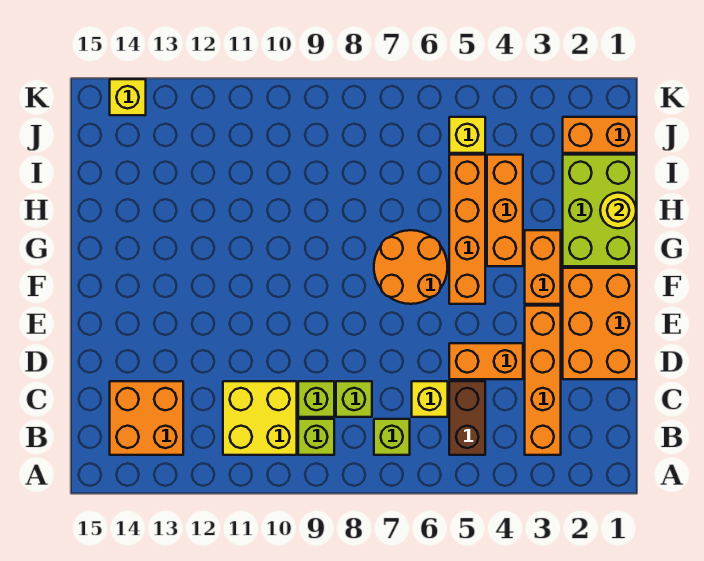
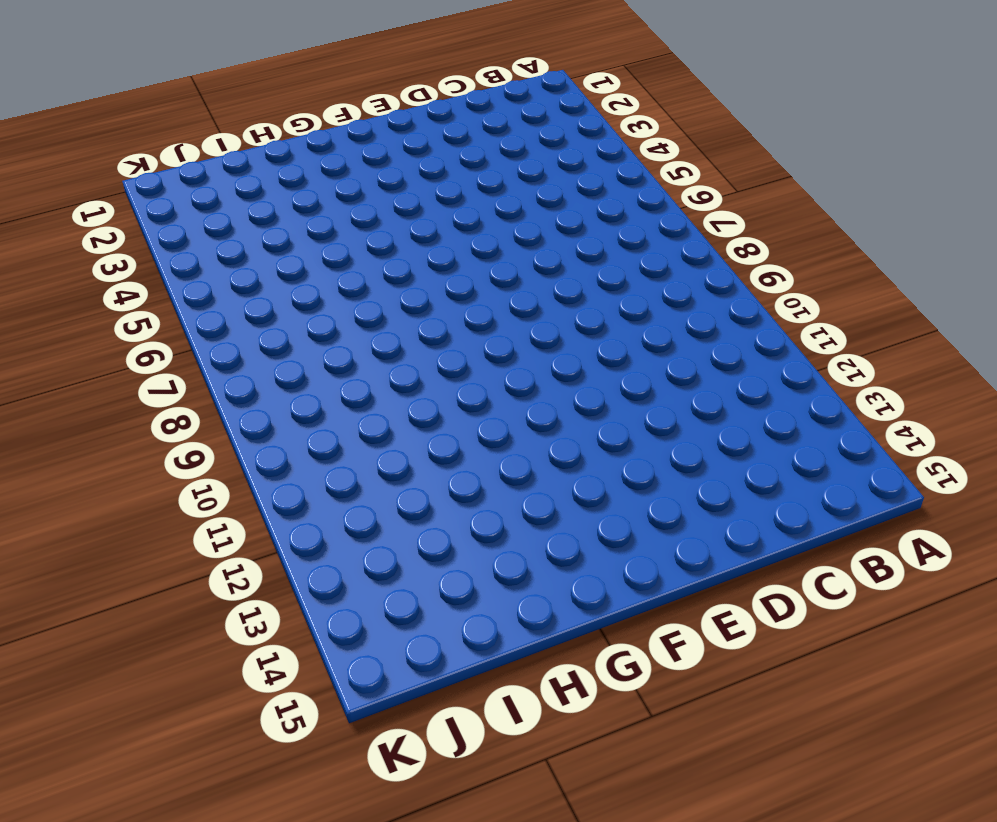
none -> orange brick B3:E3 level 1
none -> brown brick B5:C5 level 1
none -> lime brick B7 level 1

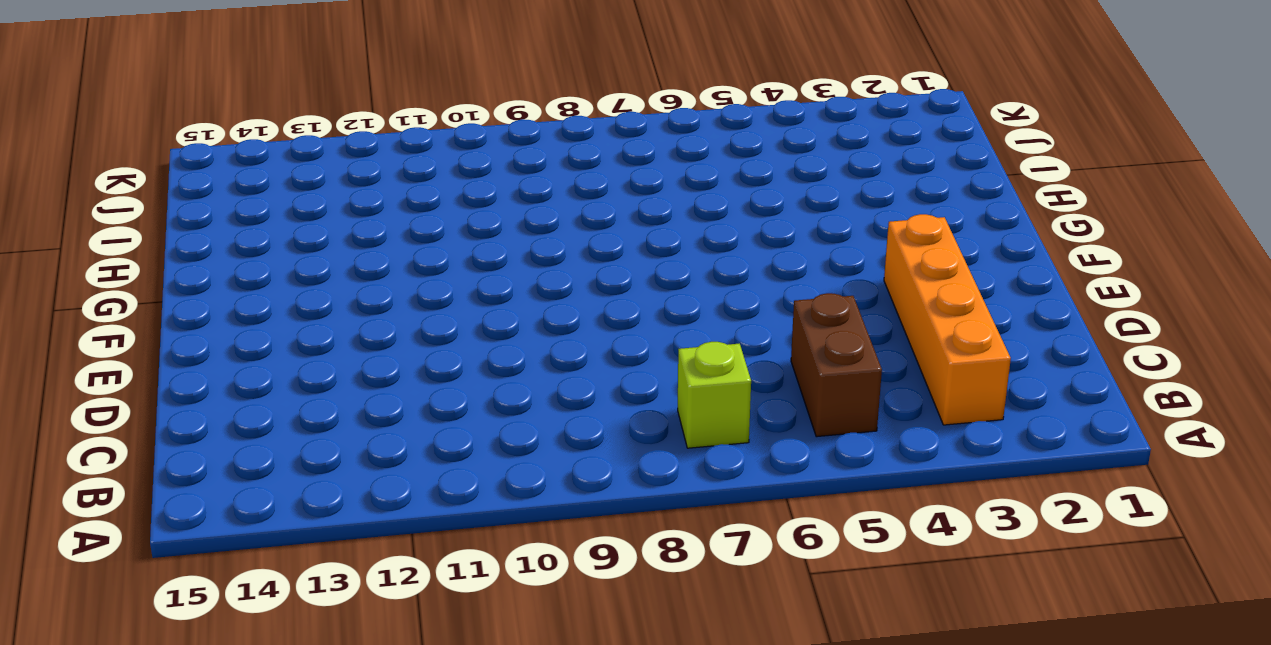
none -> lime brick B9 level 1
none -> yellow brick B10:C11 level 1
none -> orange brick B13:C14 level 1

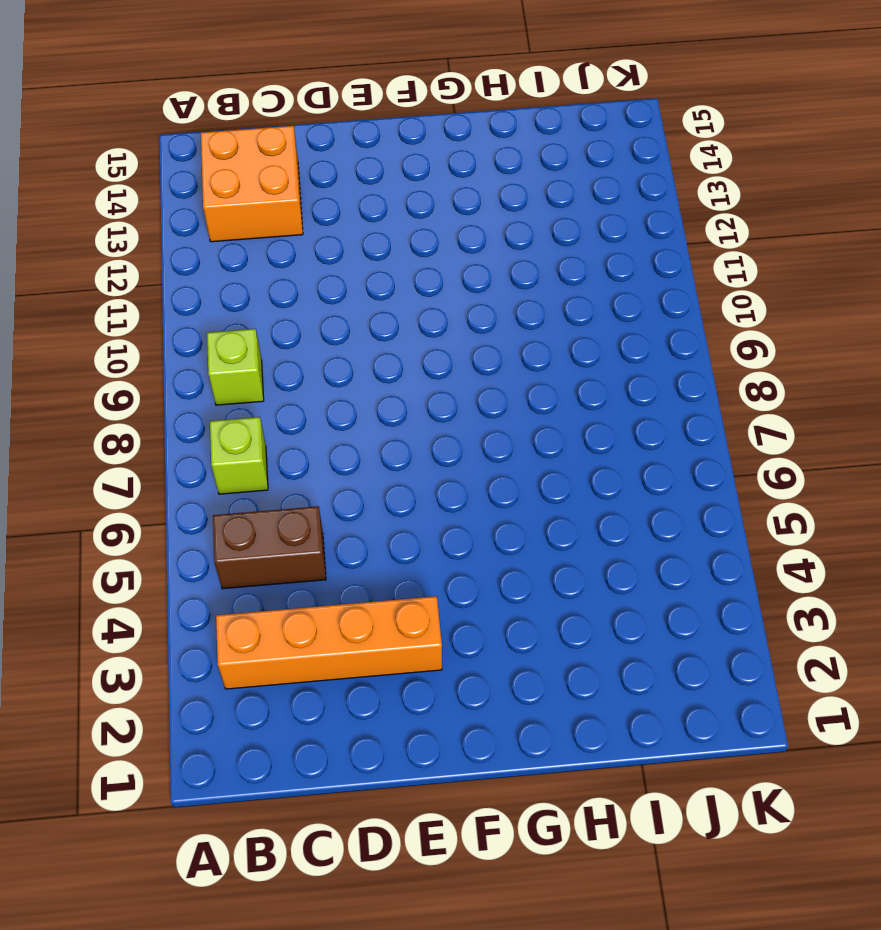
none -> yellow brick B10:C11 level 1
none -> yellow brick C6 level 1
none -> lime brick C8 level 1

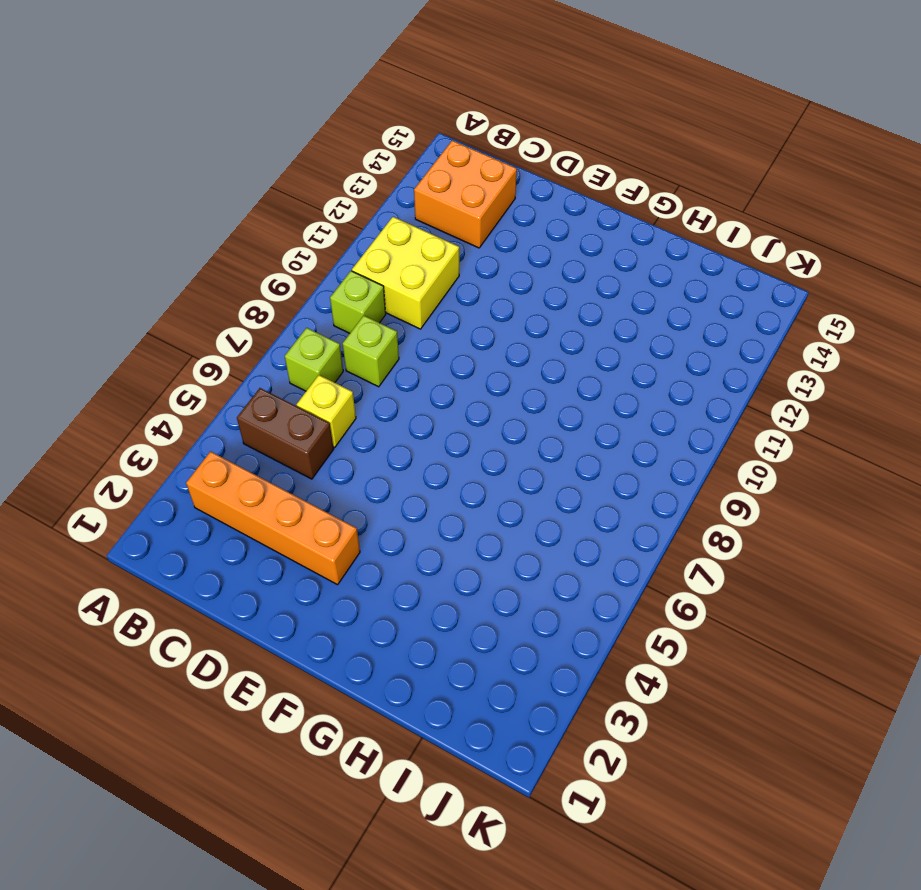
none -> lime brick C9 level 1
none -> orange brick D1:F2 level 1
none -> orange brick D4:D5 level 1

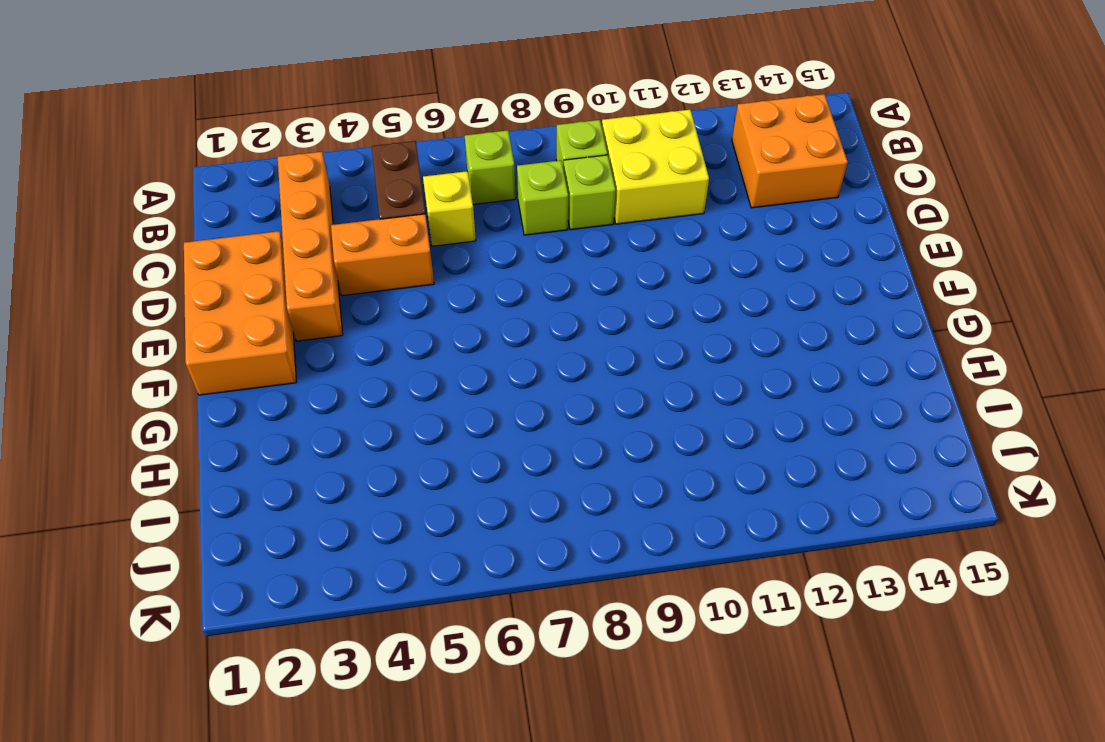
none -> orange brick F3:G3 level 1
none -> orange brick F5:I5 level 1
none -> orange round brick F6:G7 level 1

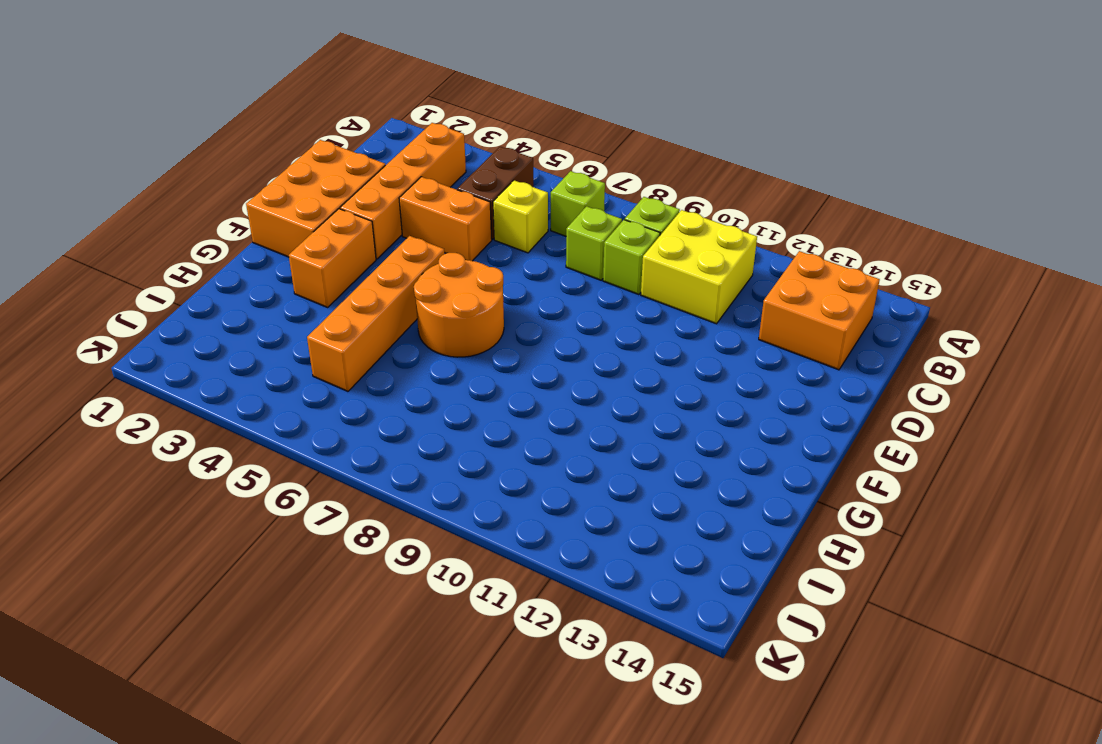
none -> lime brick G1:I2 level 1
none -> orange brick G4:I4 level 1
none -> orange brick J1:J2 level 1

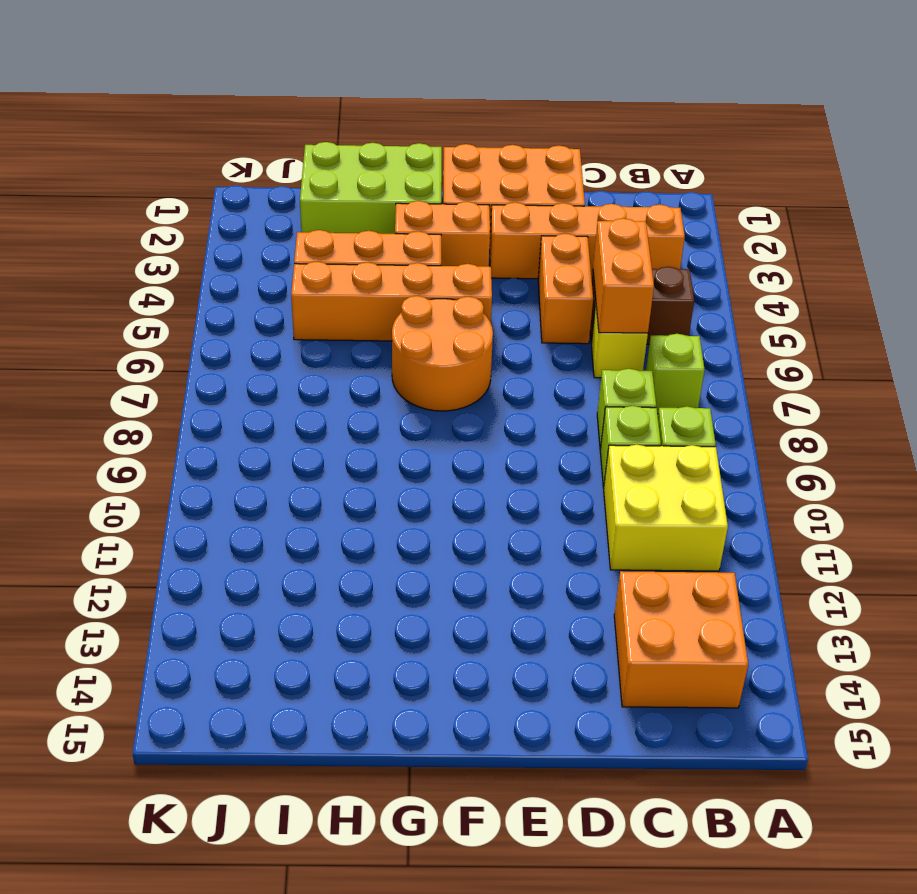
orange brick C5:C6 level 2 -> orange brick J1:J2 level 1
none -> yellow brick J5 level 1
none -> yellow brick K14 level 1
none -> yellow round brick H1 level 2

